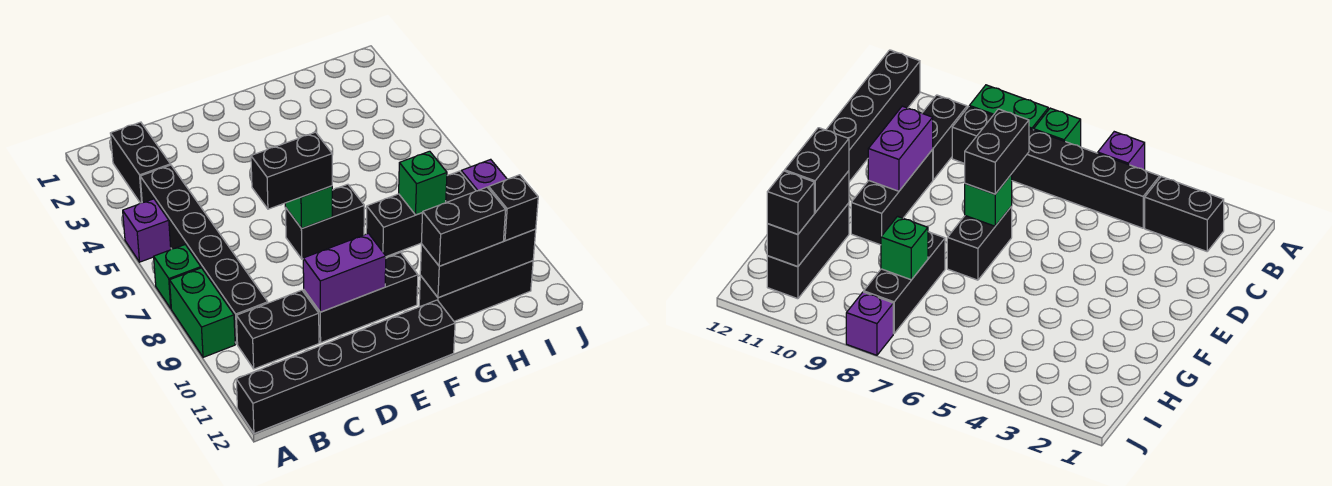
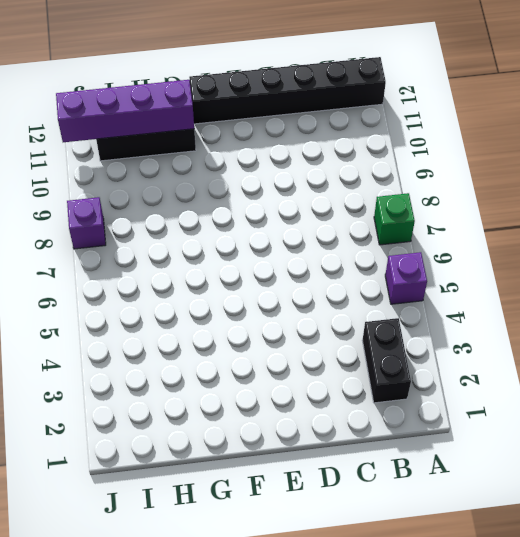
purple brick G11:J11 level 2 -> black brick G11:I11 level 2
none -> green brick A8:A9 level 1
none -> black brick B4:B9 level 1
none -> black brick B10:C10 level 1

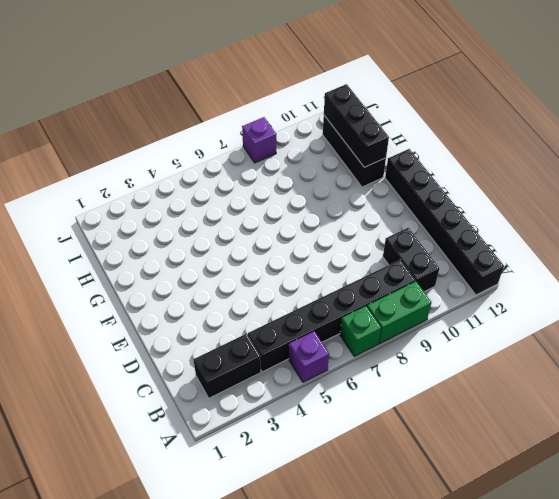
none -> black brick D10:F10 level 1
none -> black brick E7:F7 level 1
none -> black brick G8:I8 level 1

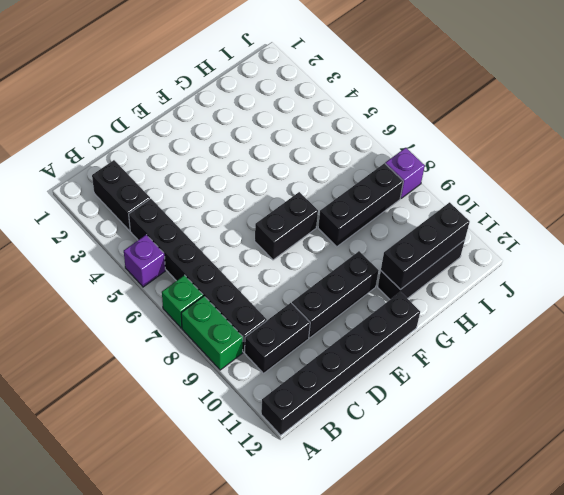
none -> purple brick D10:E10 level 2
none -> green brick E7 level 2
none -> green brick H8 level 2

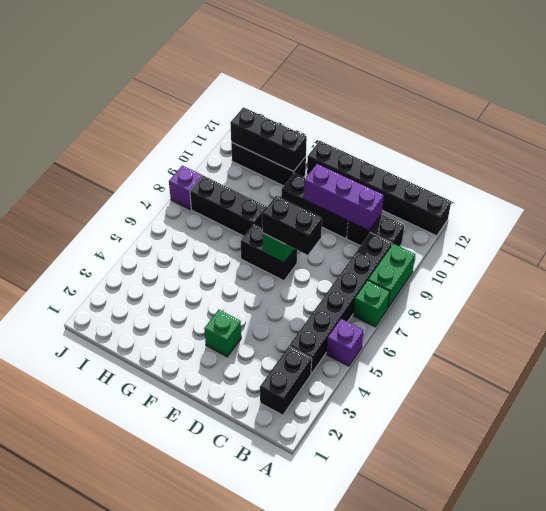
purple brick C10:E10 level 2 -> purple brick D10:E10 level 2
green brick E3 level 1 -> green brick H8 level 2
none -> black brick G11:H11 level 3
none -> black brick I11 level 3

